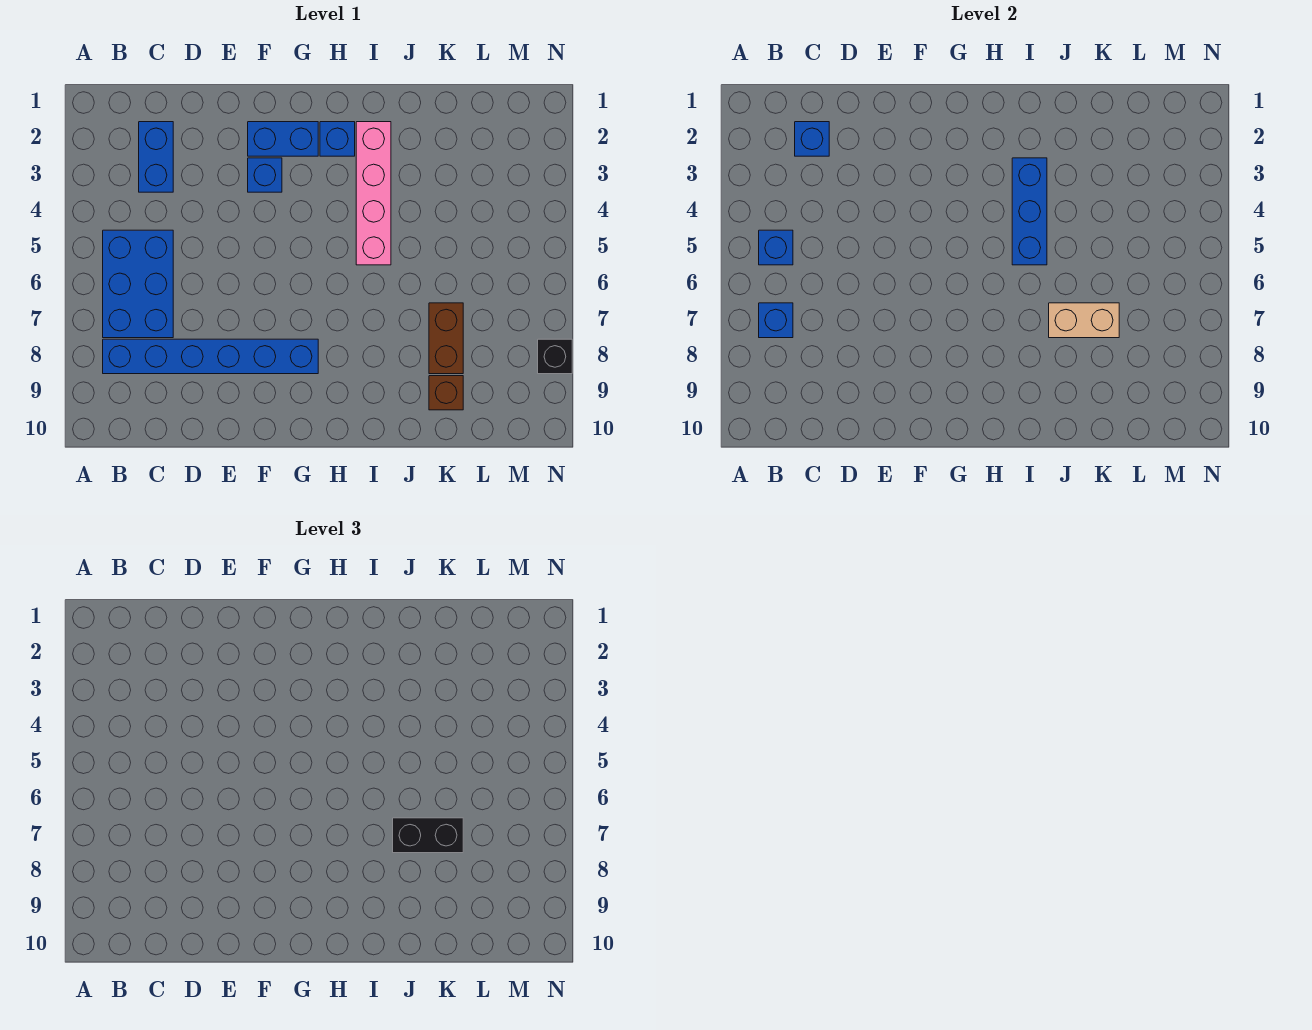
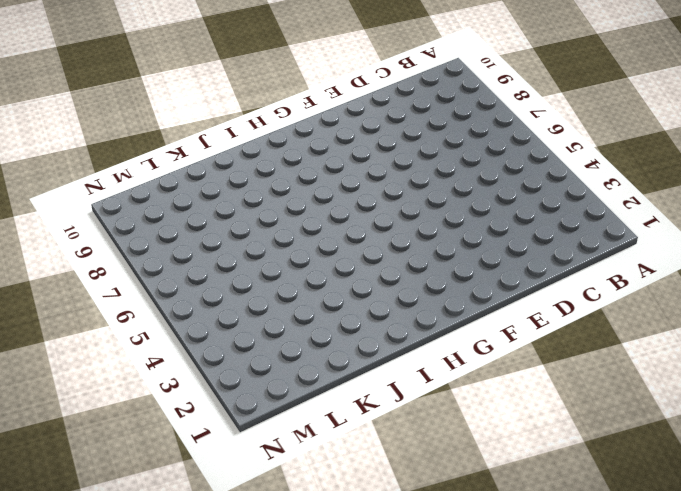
none -> blue brick B5:C7 level 1
none -> blue brick B8:G8 level 1
none -> blue brick C2:C3 level 1

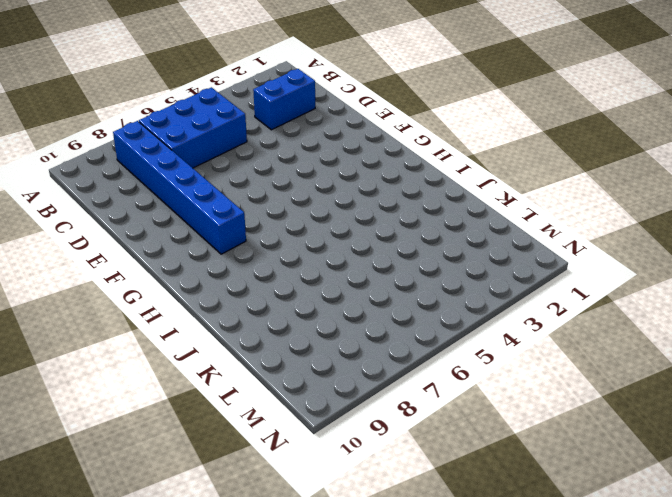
none -> blue brick F2:G2 level 1
none -> blue brick F3 level 1
none -> blue brick H2 level 1

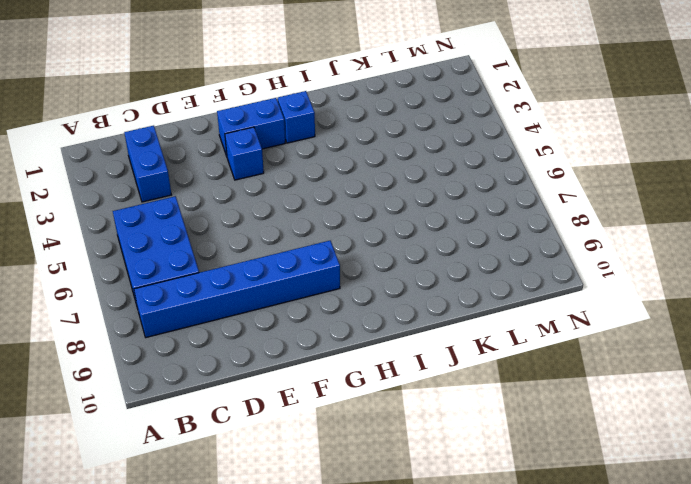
none -> pink brick I2:I5 level 1
none -> brown brick K7:K8 level 1
none -> brown brick K9 level 1

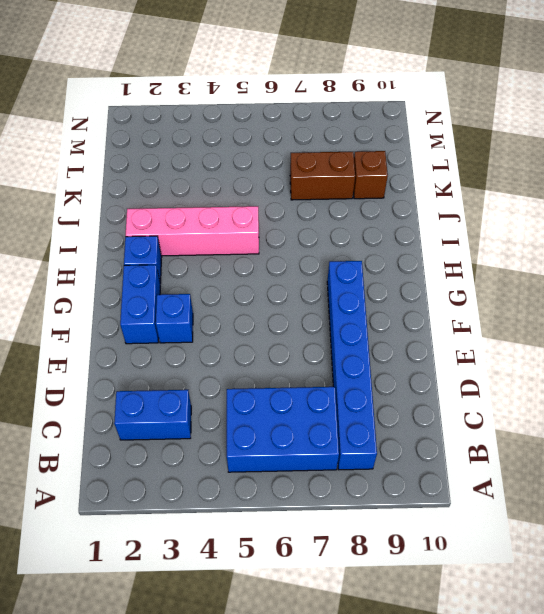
none -> black brick N8 level 1
none -> blue brick B5 level 2
none -> blue brick B7 level 2

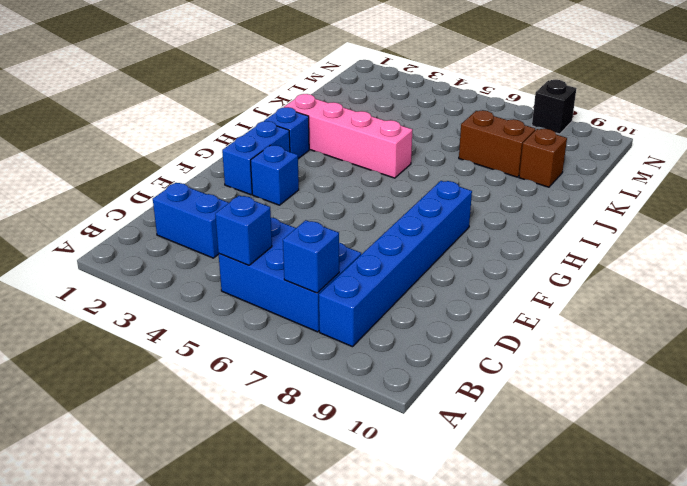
none -> blue brick C2 level 2
none -> blue brick I3:I5 level 2
none -> tan brick J7:K7 level 2

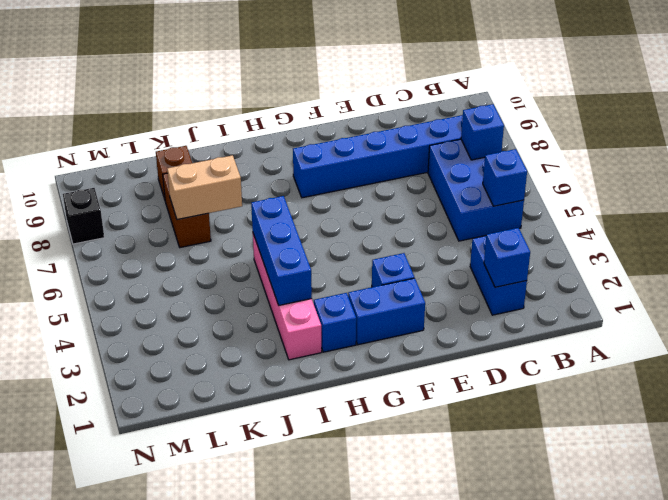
none -> black brick J7:K7 level 3

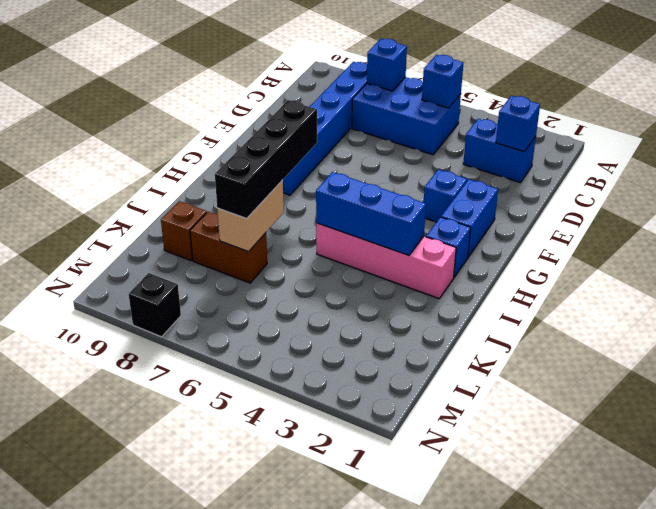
black brick H7:K7 level 3 -> black brick J7:K7 level 3

